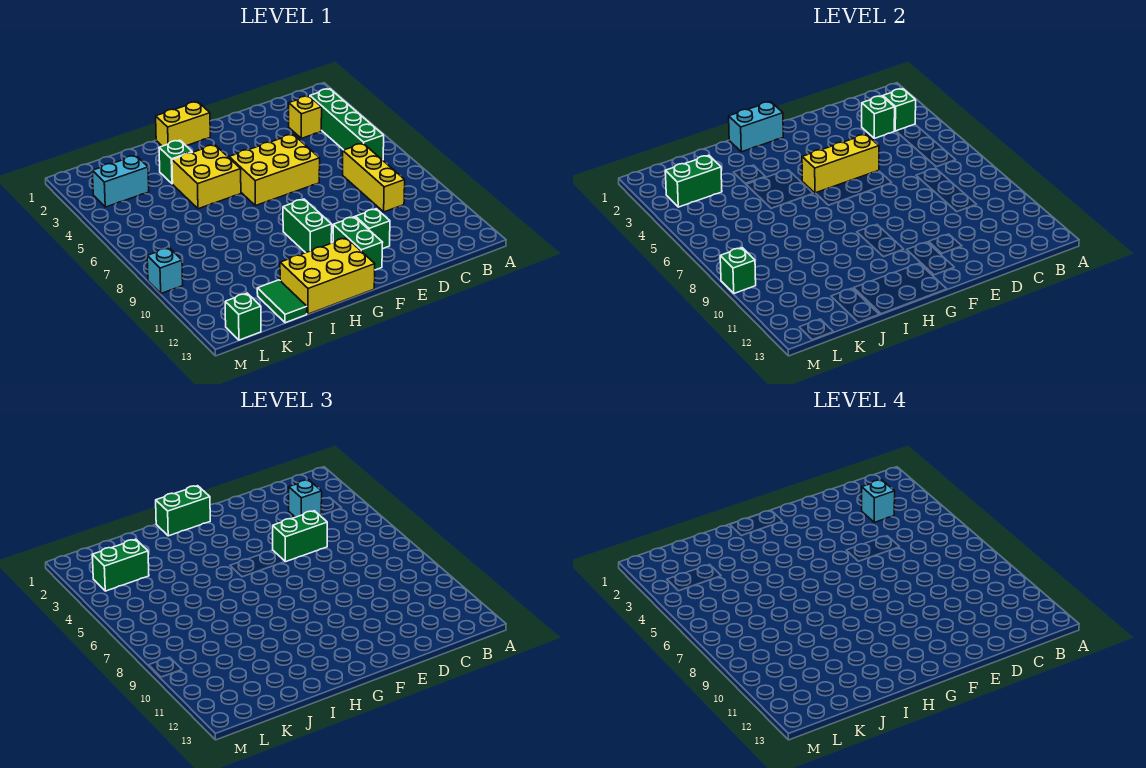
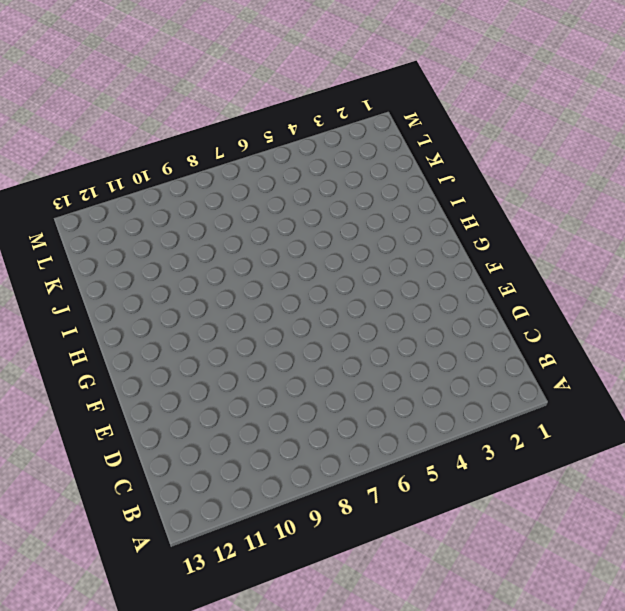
none -> green brick B3:B6 level 1
none -> yellow brick C3 level 1
none -> yellow brick C7:C9 level 1

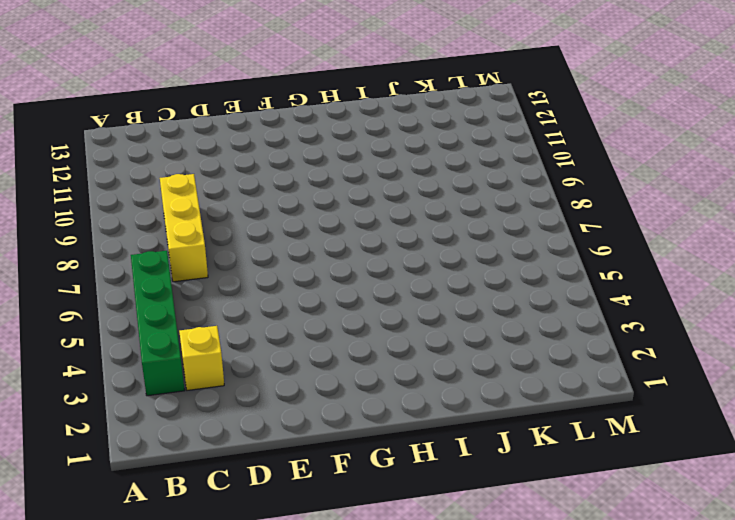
none -> yellow brick E5:G6 level 1
none -> green brick E11 level 1
none -> green brick F11:F12 level 1

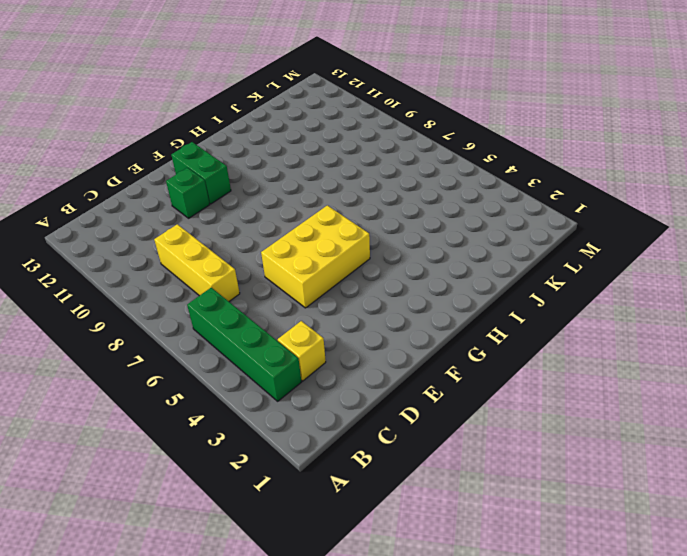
none -> yellow brick G1:H1 level 1
none -> green brick G9:G10 level 1
none -> yellow brick G12:I13 level 1

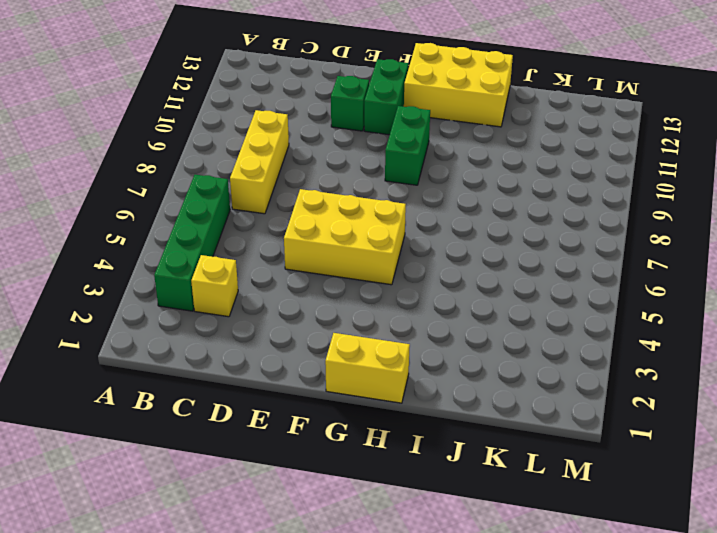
none -> yellow brick H4:I5 level 1
none -> green brick I3 level 1
none -> green tile J12:J13 level 1

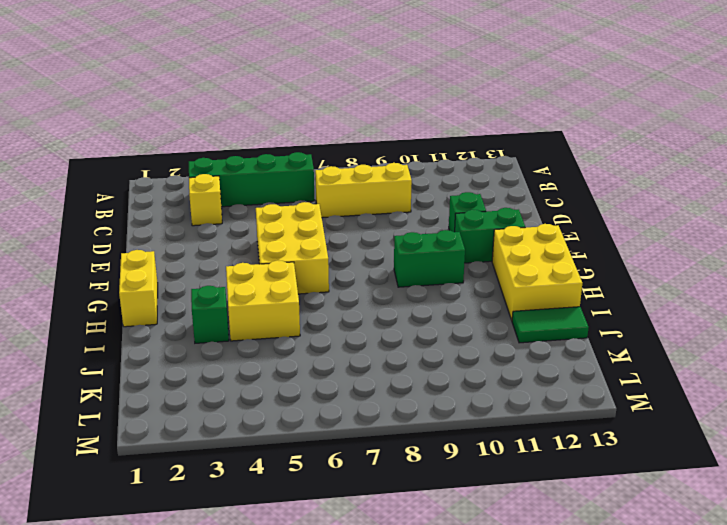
none -> cyan brick K3:L3 level 1
none -> green brick L13 level 1
none -> cyan brick M9 level 1

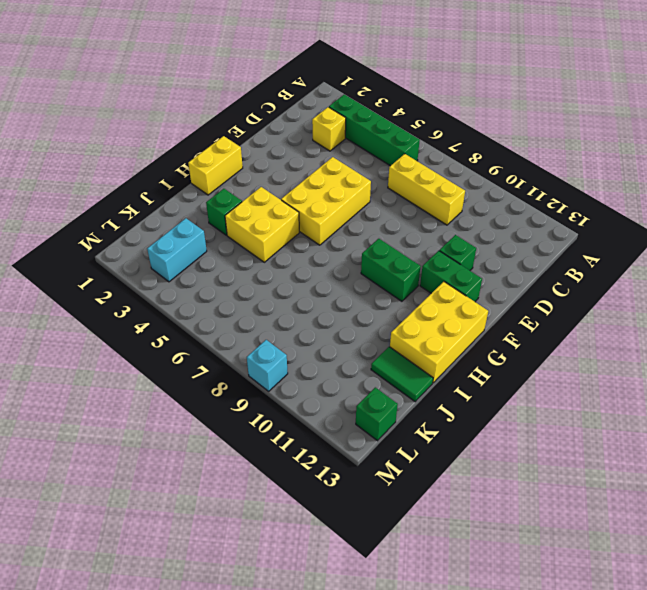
none -> green brick B3 level 2
none -> green brick C3 level 2
none -> yellow brick E5:G5 level 2

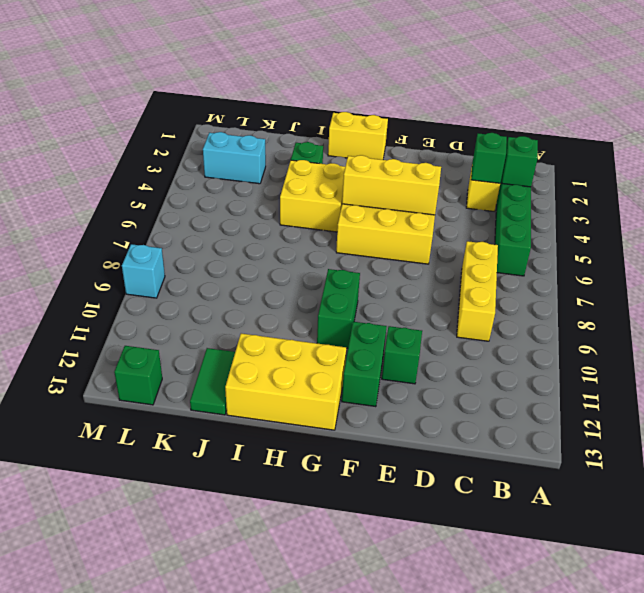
none -> cyan brick G1:H1 level 2
none -> green brick K3:L3 level 2
none -> green brick M9 level 2

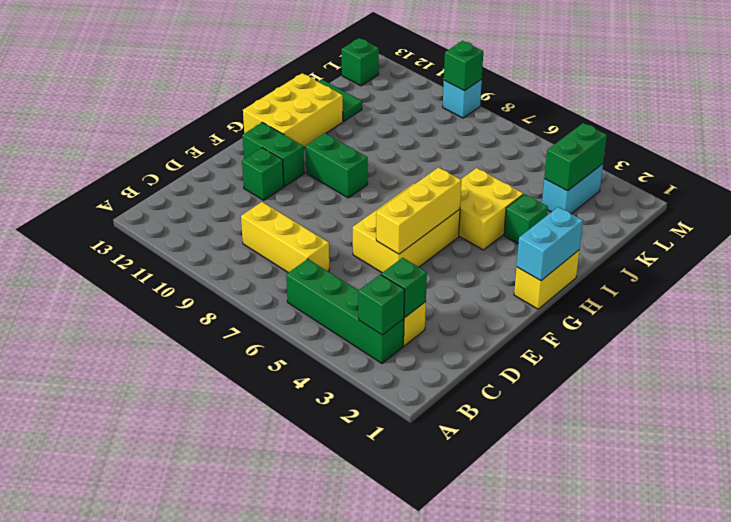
none -> cyan brick C3 level 3
none -> green brick D5:E5 level 3
none -> green brick G1:H1 level 3

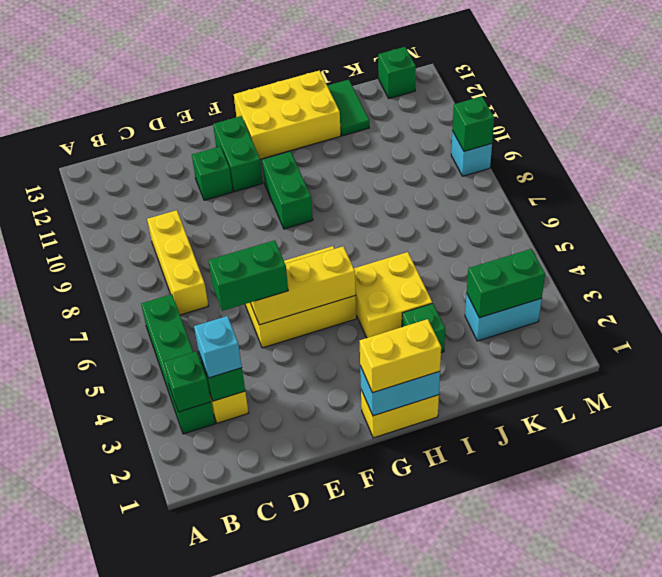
yellow brick G1:H1 level 3 -> green brick G1:H1 level 3
none -> green brick K3:L3 level 3
none -> cyan brick C3 level 4

